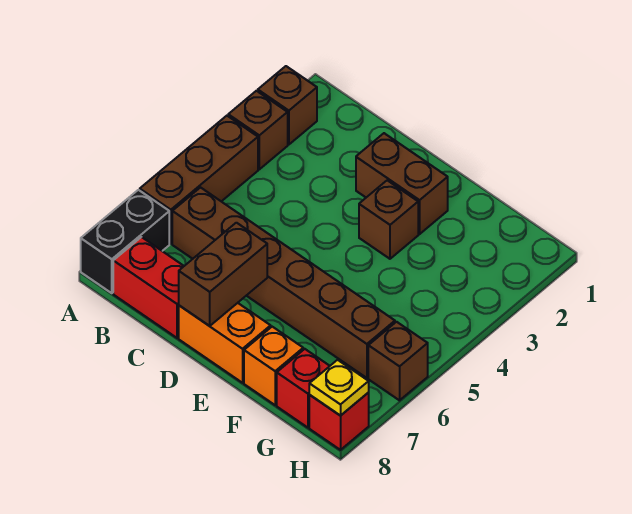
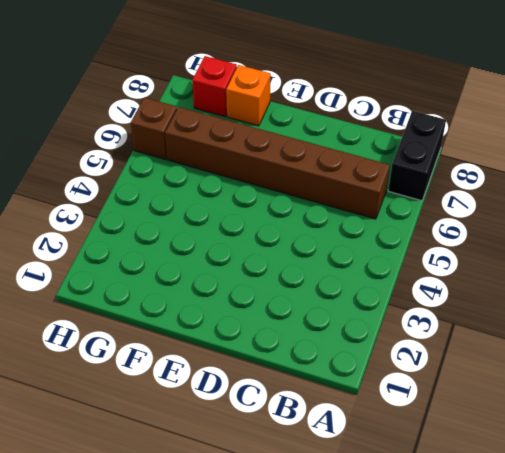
none -> brown brick A2 level 1
none -> brown brick A3 level 1
none -> brown brick A4:A6 level 1

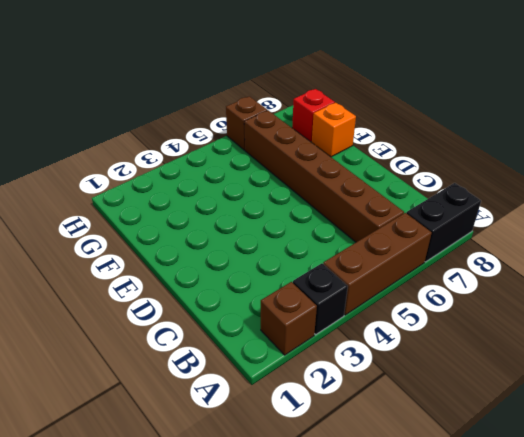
black brick A3 level 1 -> brown brick A3 level 1
none -> red brick B8:C8 level 1
none -> brown brick D2:E2 level 1
none -> orange brick D8:E8 level 1

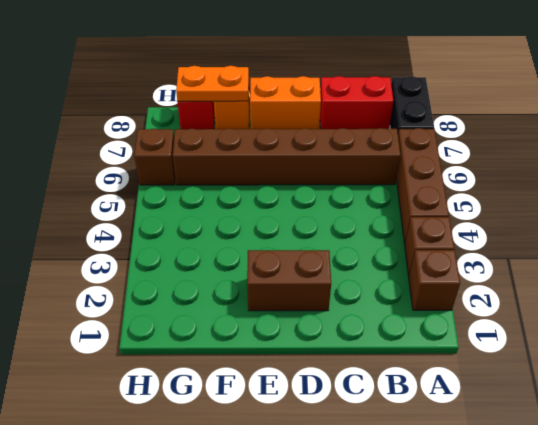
orange plate F8:G8 level 2 -> none
none -> brown brick E3 level 1
none -> red brick H8 level 1
none -> brown brick D7:D8 level 2

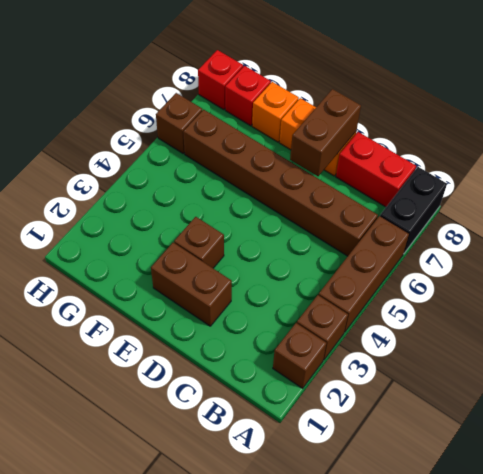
none -> yellow plate H8 level 2

